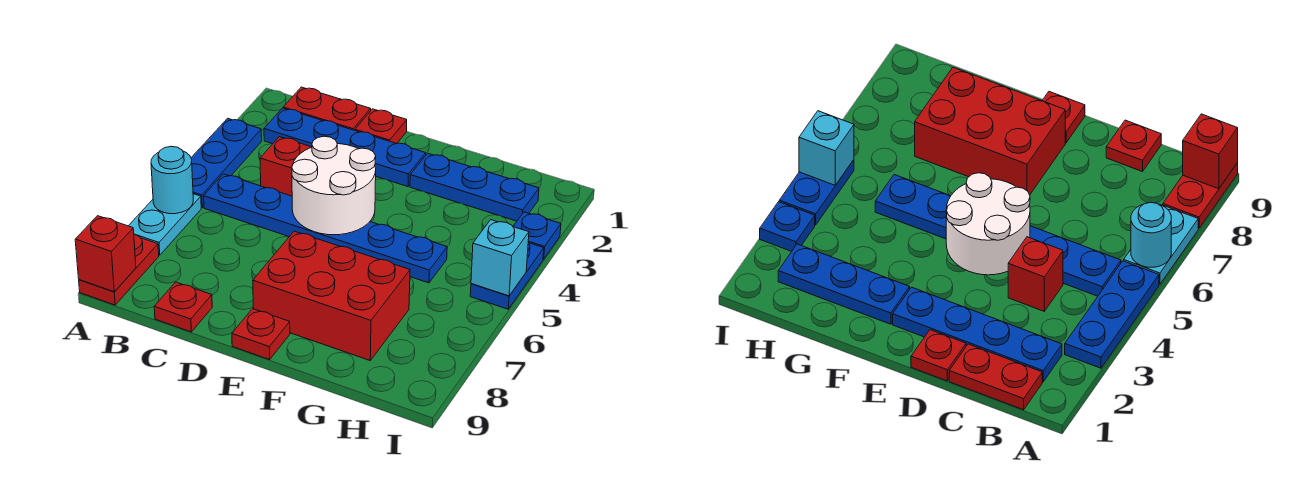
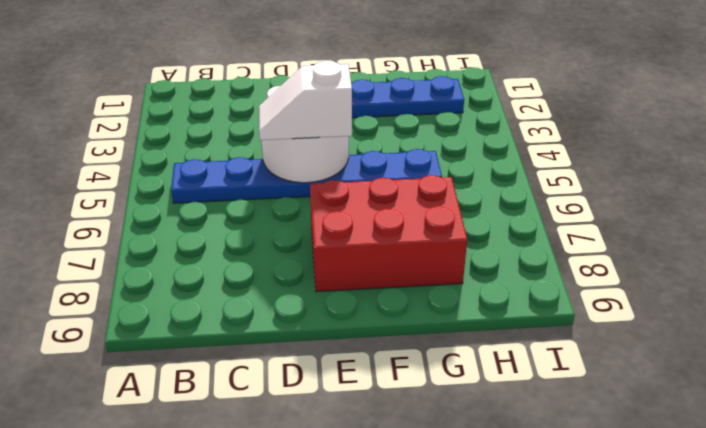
white slope D5:E5 level 3 top E -> none
none -> blue plate A3:A5 level 1
none -> cyan plate A6:A7 level 1
none -> red plate A8:A9 level 1

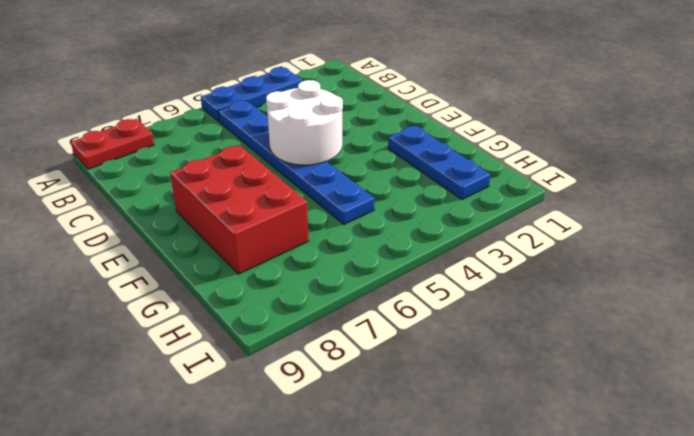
none -> cyan plate A6:A7 level 1
none -> red plate B1:C1 level 1
none -> blue plate B2:E2 level 1

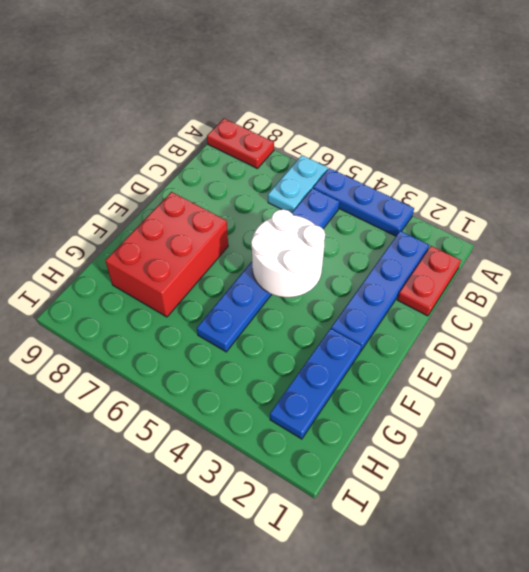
cyan plate A6:B6 level 1 -> cyan plate A6:A7 level 1
none -> red brick C4 level 1
none -> red plate C9 level 1
none -> red plate D1 level 1

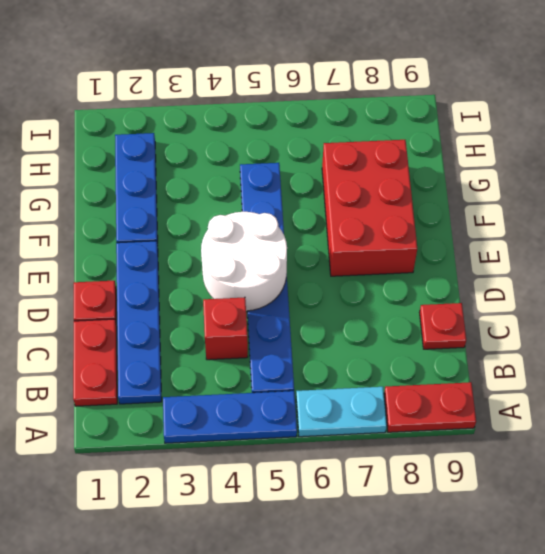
none -> red plate E9 level 1
none -> blue plate I3 level 1
none -> blue plate I4:I5 level 1

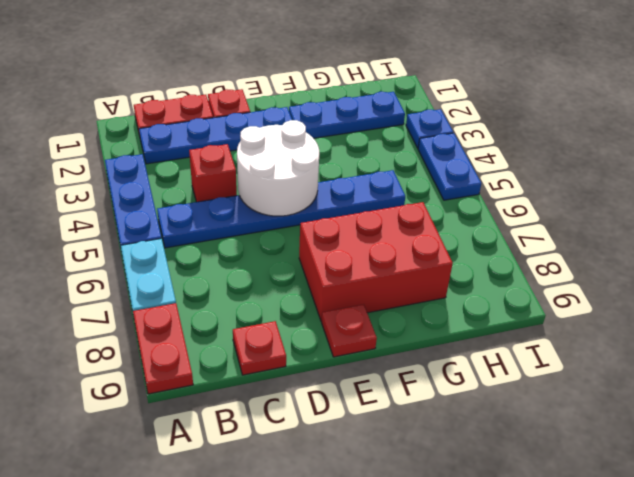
none -> cyan round brick A6 level 2
none -> red brick A9 level 2
none -> cyan brick I5 level 2

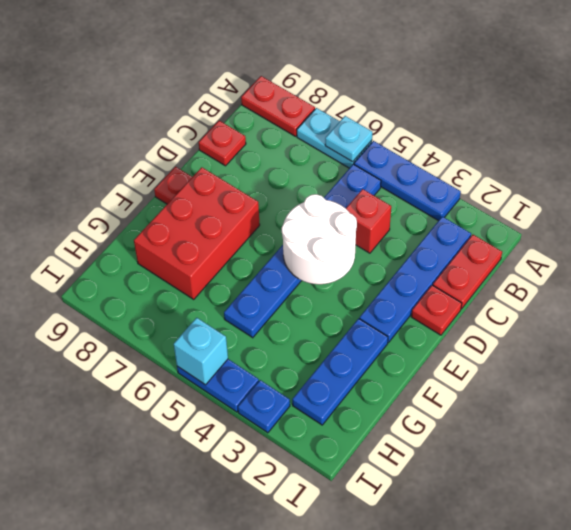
cyan plate A6 level 2 -> cyan round brick A6 level 2
none -> red brick A9 level 2

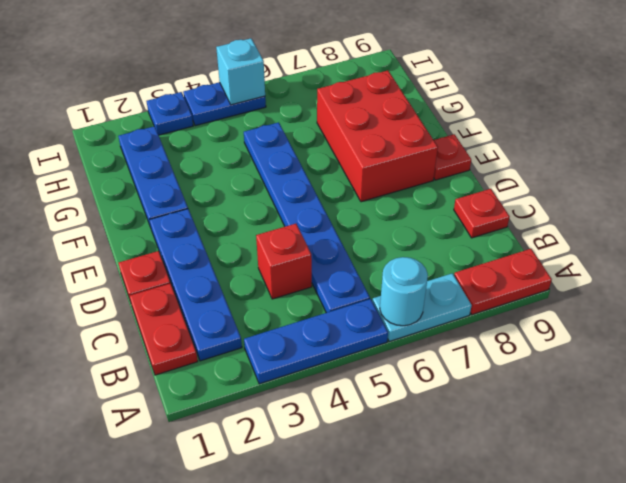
none -> red brick A9 level 2
none -> white round brick D4:E5 level 2

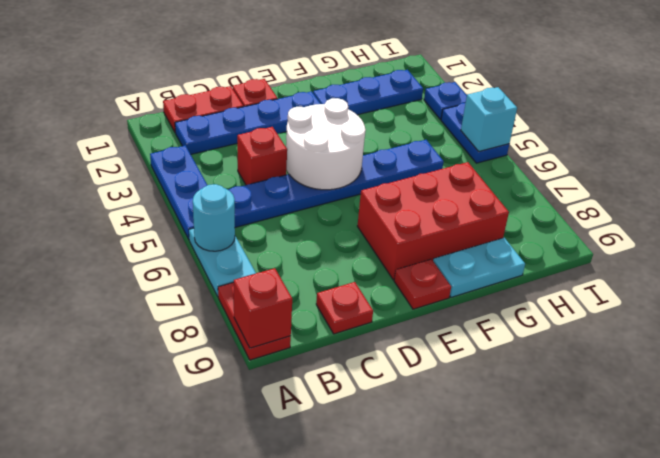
cyan plate F9:G9 level 1 -> none

